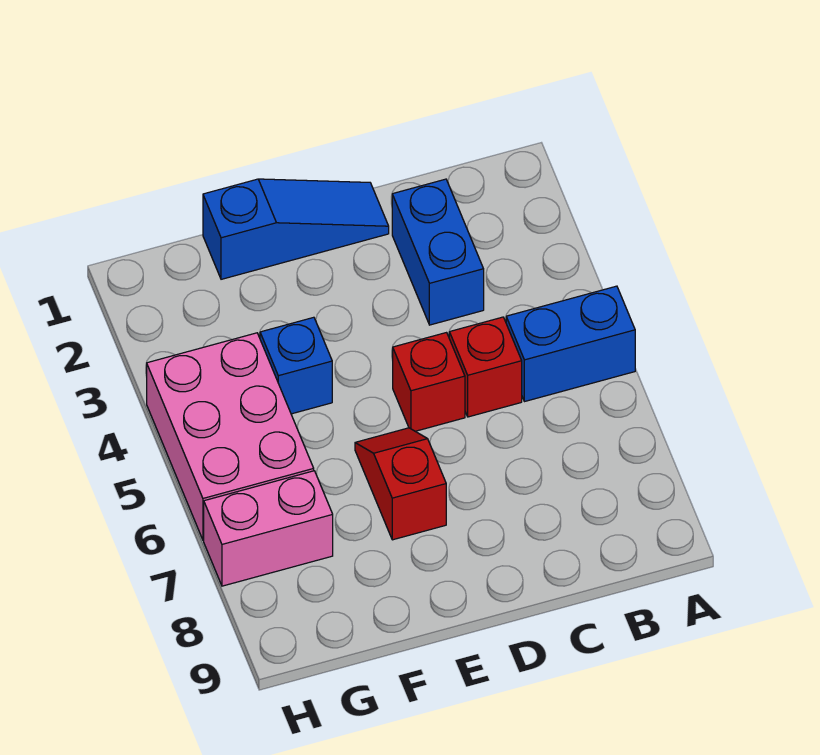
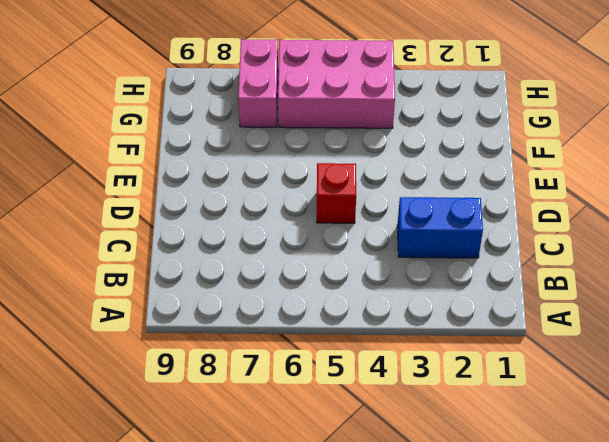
none -> blue brick A5:B5 level 1
none -> red brick C5 level 1

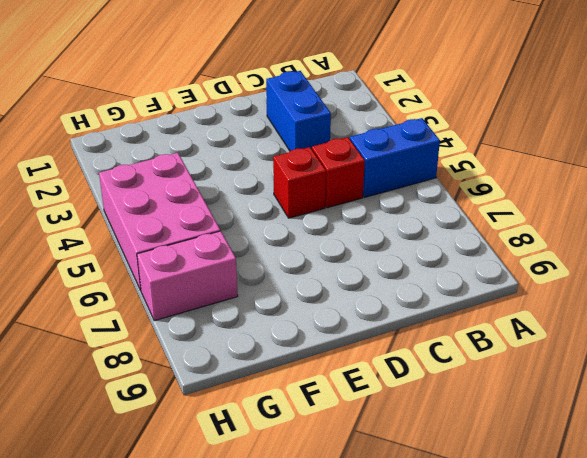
none -> blue slope D1:F1 level 1 top F
none -> red slope E6:E7 level 1 top 7

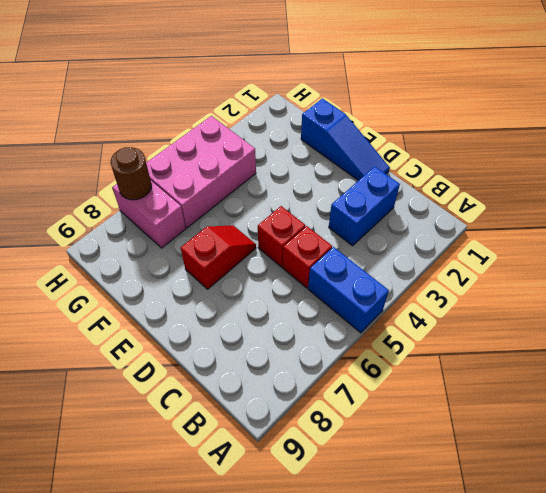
brown round brick H7 level 2 -> none
none -> blue brick F4 level 1

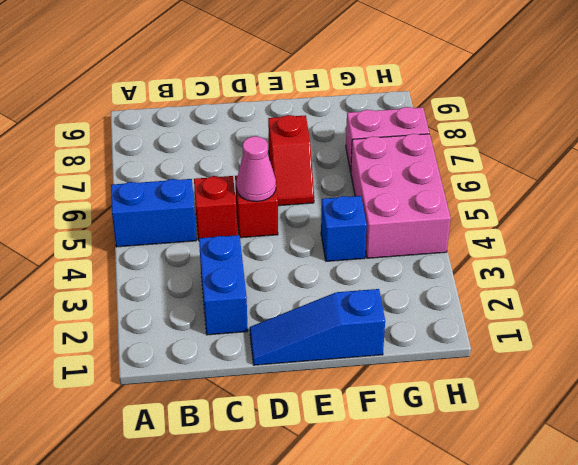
pink cone D5 level 2 -> none

